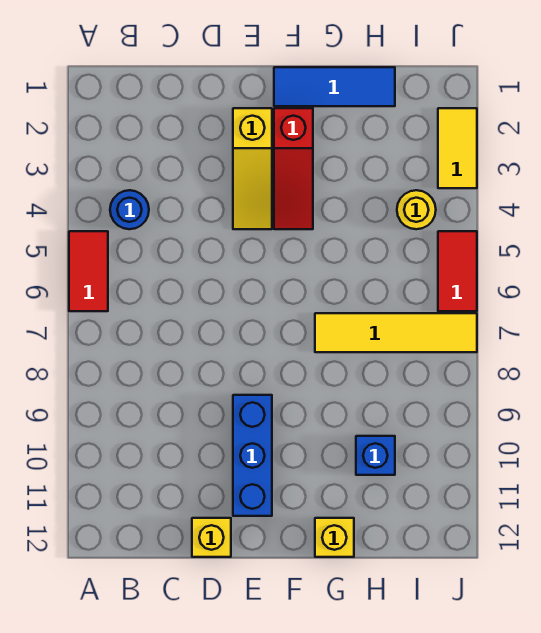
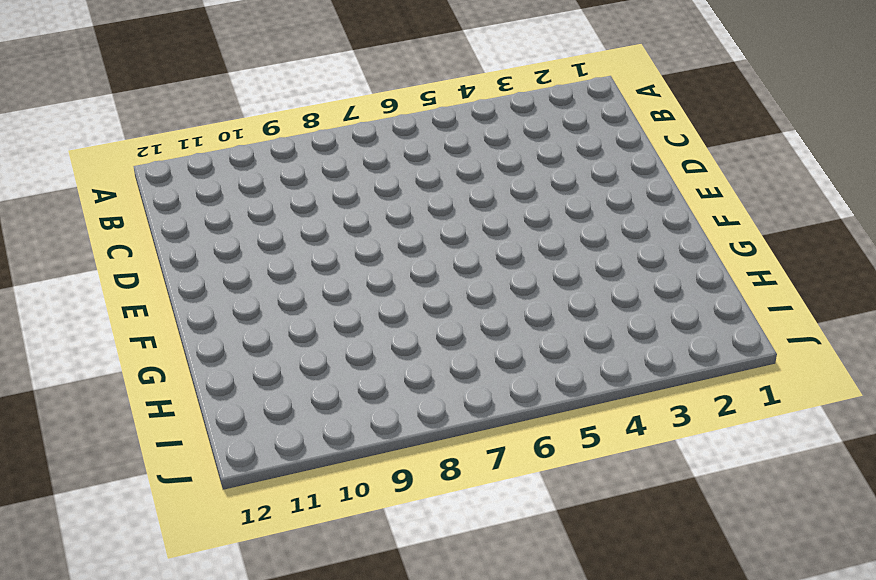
none -> red tile A5:A6 level 1
none -> blue round brick B4 level 1
none -> yellow brick D12 level 1

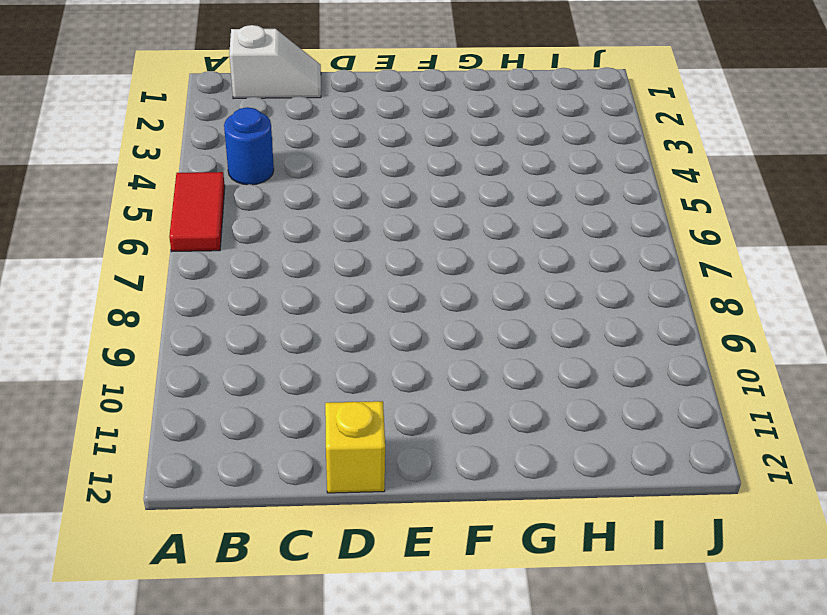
white slope B1:C1 level 1 top B -> none
none -> yellow slope E2:E4 level 1 top 2
none -> blue brick E9:E11 level 1
none -> blue tile F1:H1 level 1

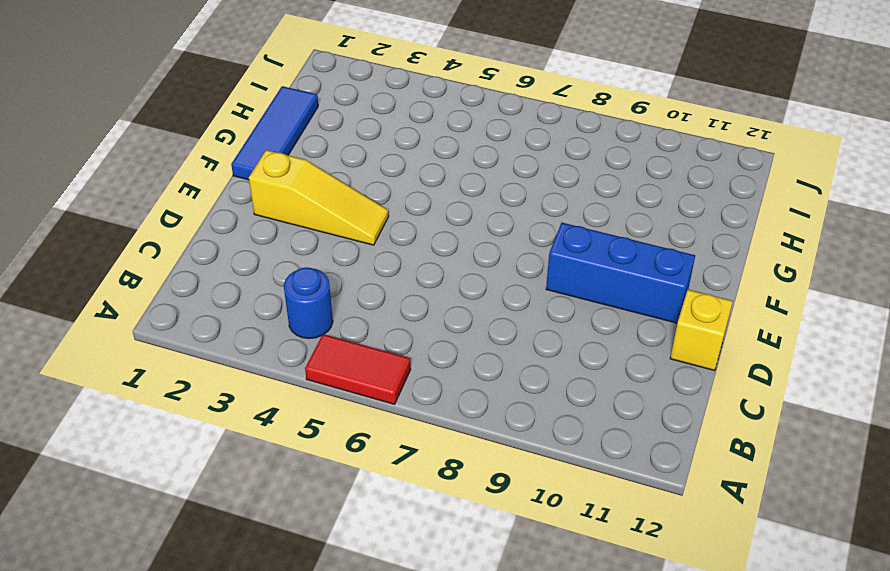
none -> red slope F2:F4 level 1 top 2
none -> yellow tile G7:J7 level 1
none -> yellow brick G12 level 1

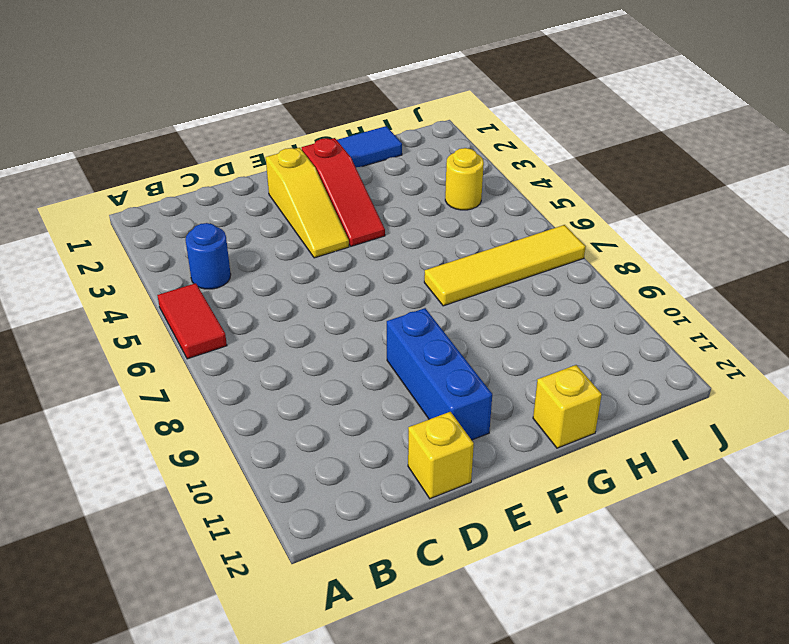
none -> blue brick H10 level 1
none -> yellow tile J2:J3 level 1
none -> red tile J5:J6 level 1

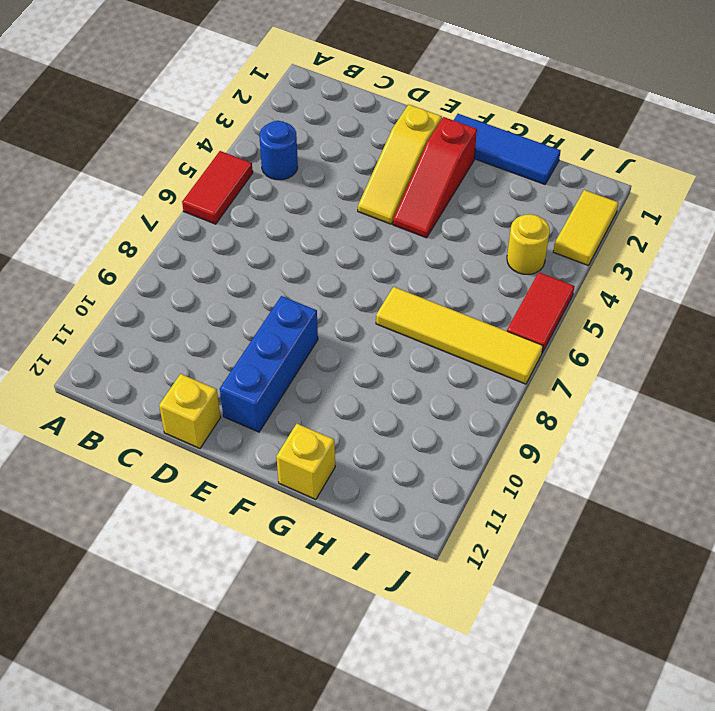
none -> blue brick H10 level 1

